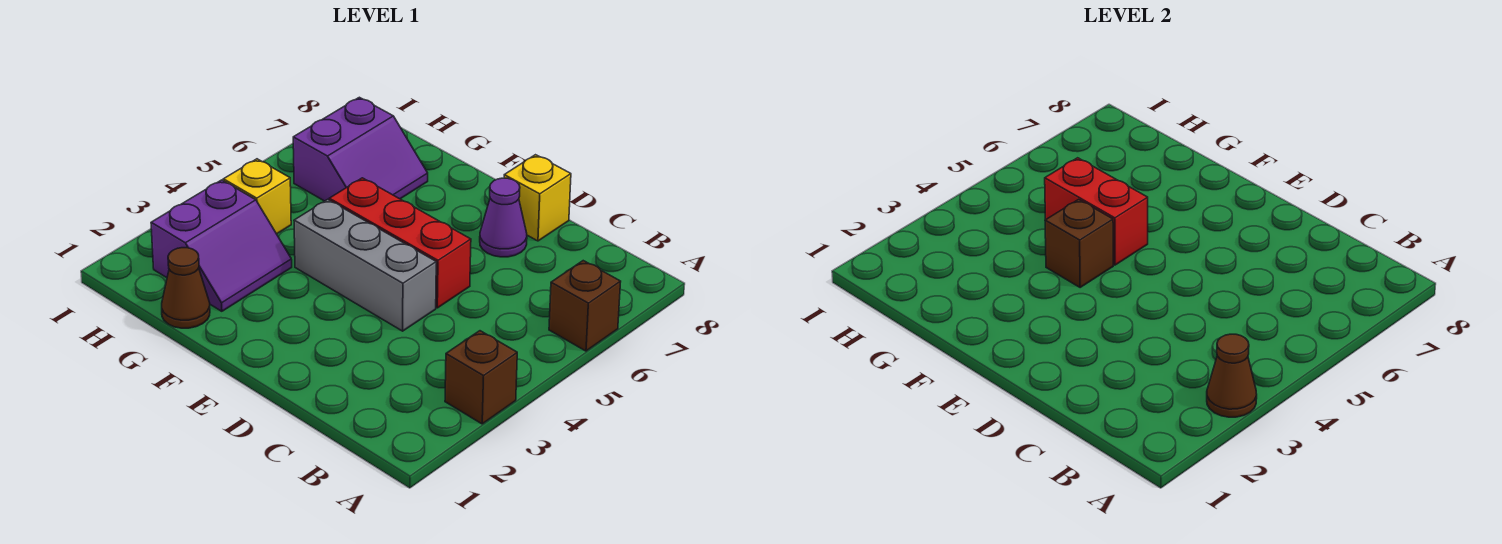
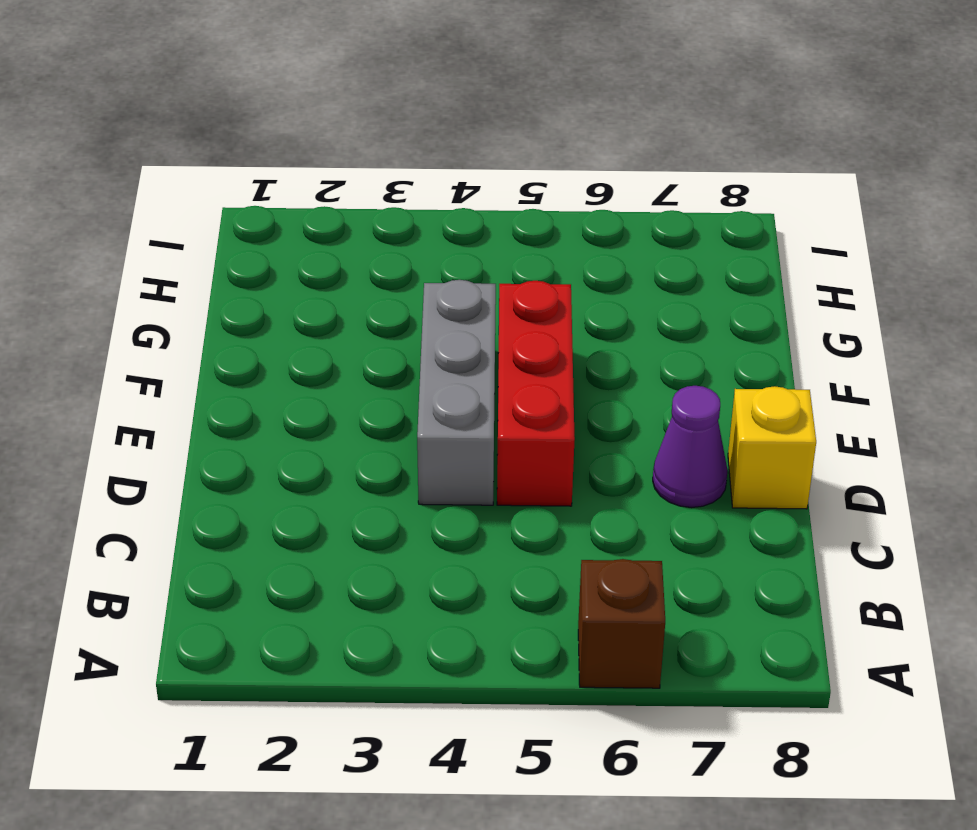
none -> brown brick A3 level 1
none -> brown cone G1 level 1
none -> purple slope G2:H3 level 1 top H

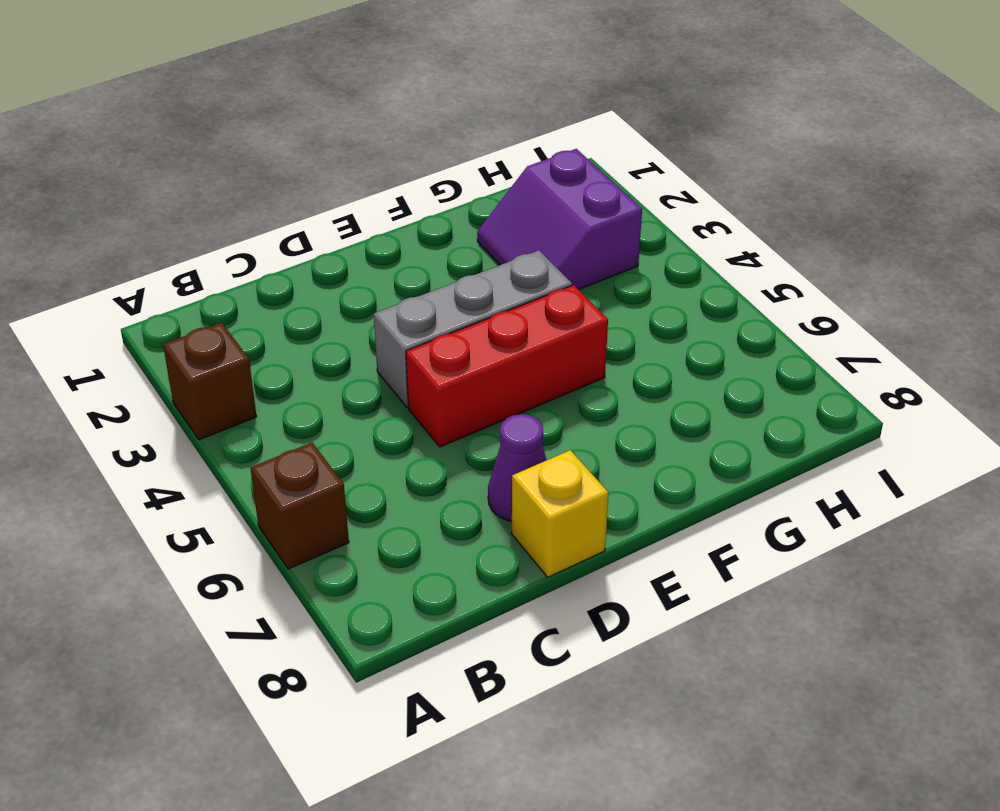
none -> brown cone G1 level 1
none -> purple slope G6:H7 level 1 top H
none -> yellow brick H4 level 1

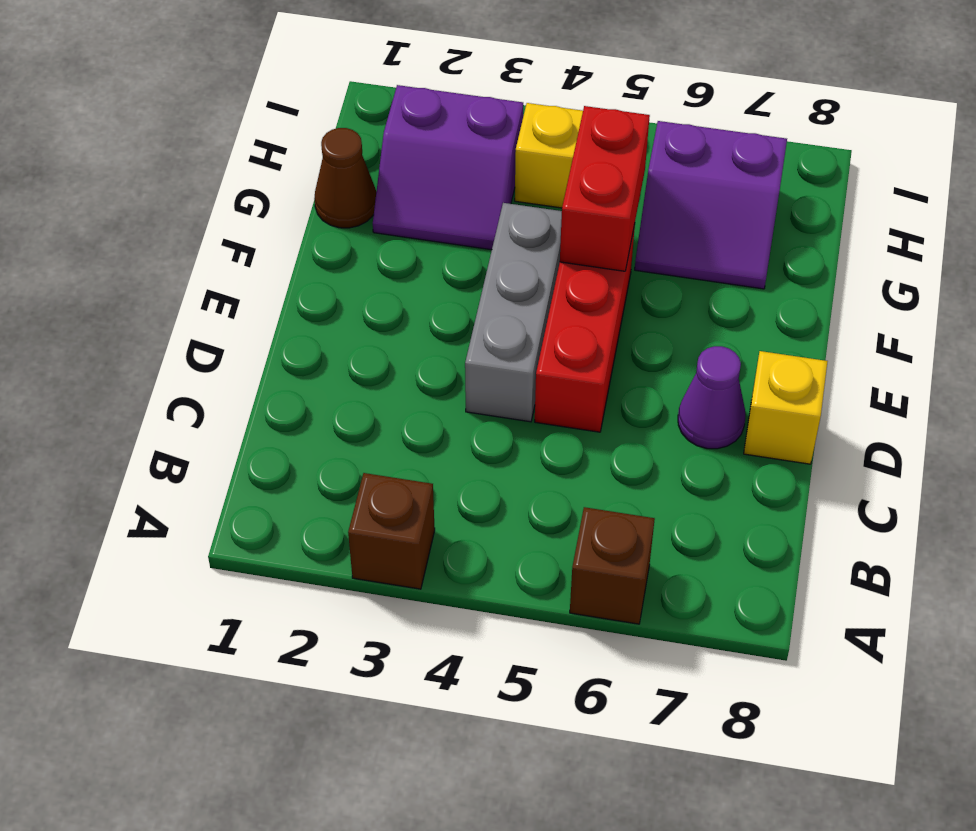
none -> brown cone A3 level 2
none -> brown brick F4 level 2

